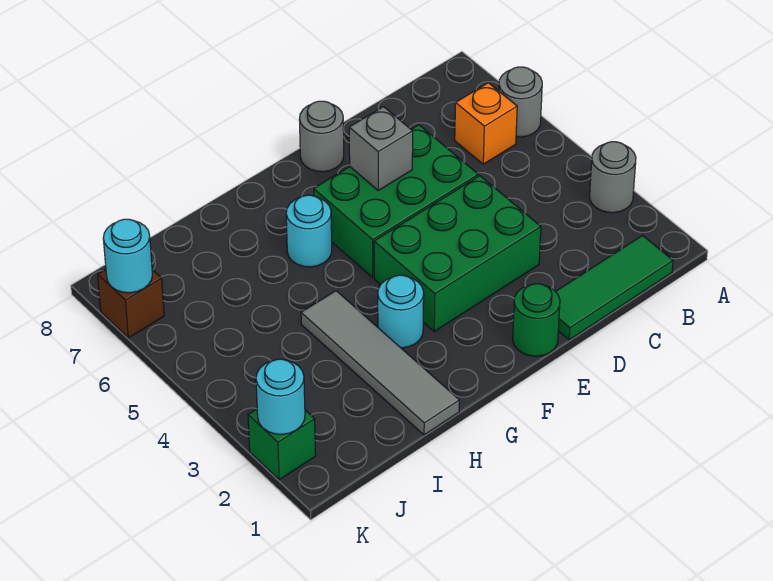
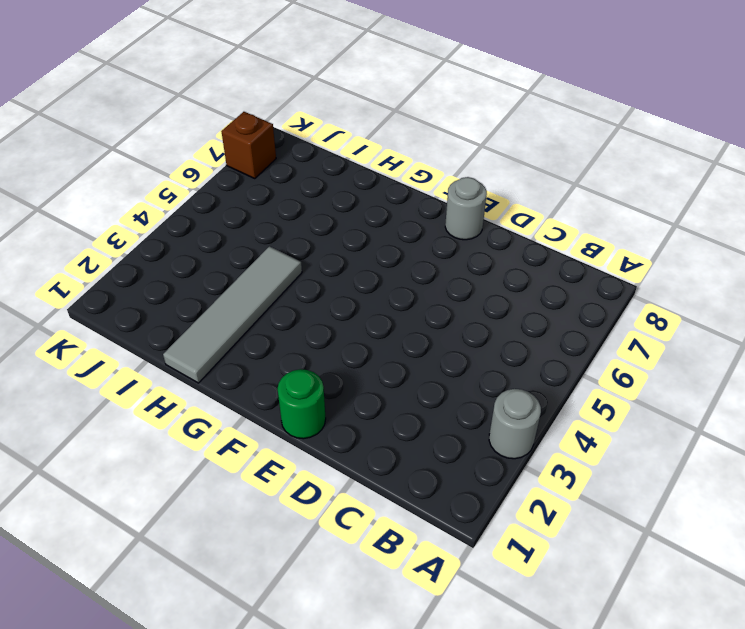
none -> grey round brick A6 level 1
none -> green tile B1:D1 level 1
none -> orange brick B6 level 1

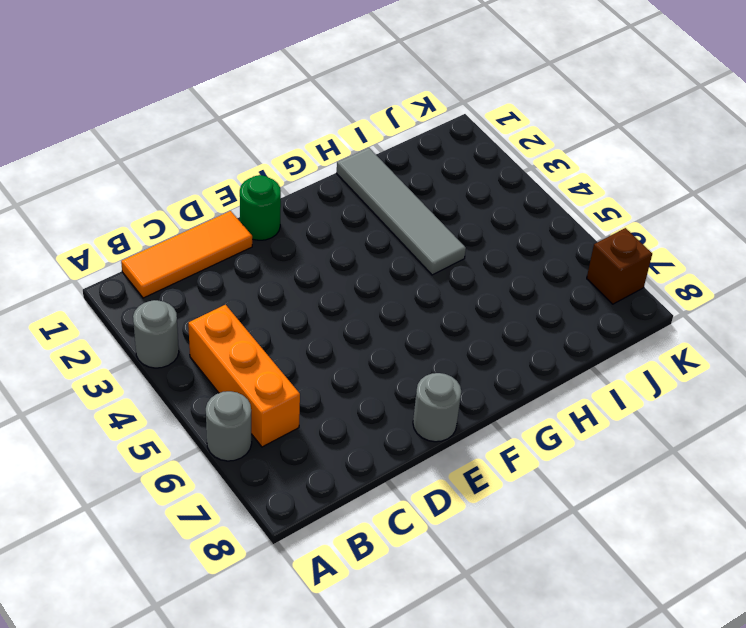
orange tile B1:D1 level 1 -> green tile B1:D1 level 1
orange brick B4:B6 level 1 -> orange brick B6 level 1
none -> green brick D3:F4 level 1
none -> green brick D5:F6 level 1
none -> cyan round brick G3 level 1

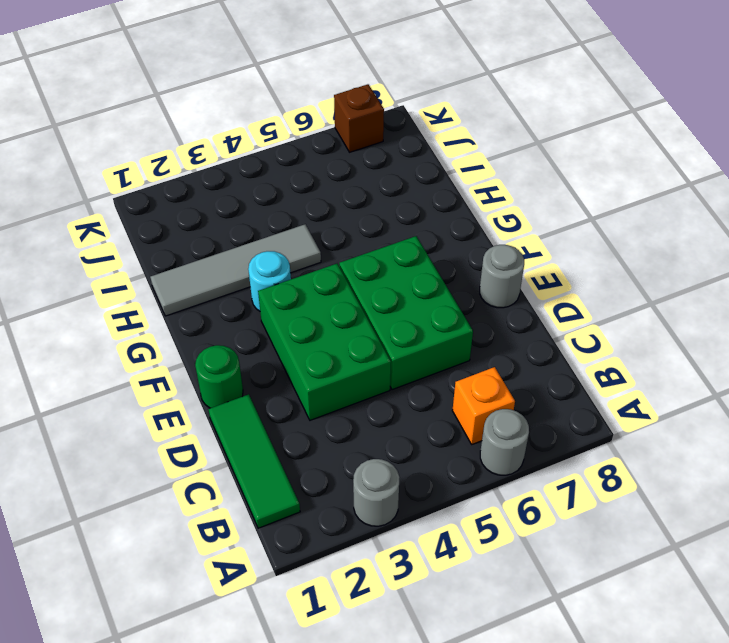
none -> cyan round brick G6 level 1
none -> green brick K2 level 1
none -> grey brick E6 level 2

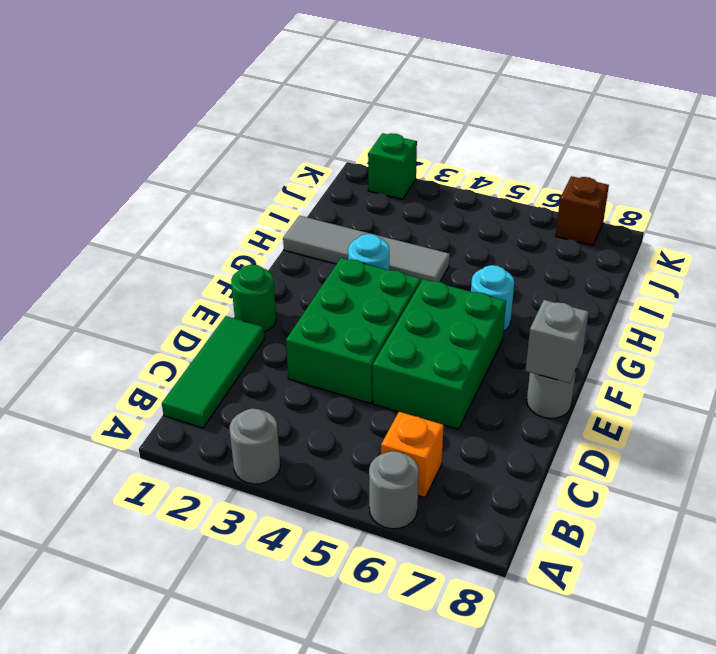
grey brick E8 level 2 -> grey brick E6 level 2
none -> cyan round brick K2 level 2
none -> cyan round brick K7 level 2

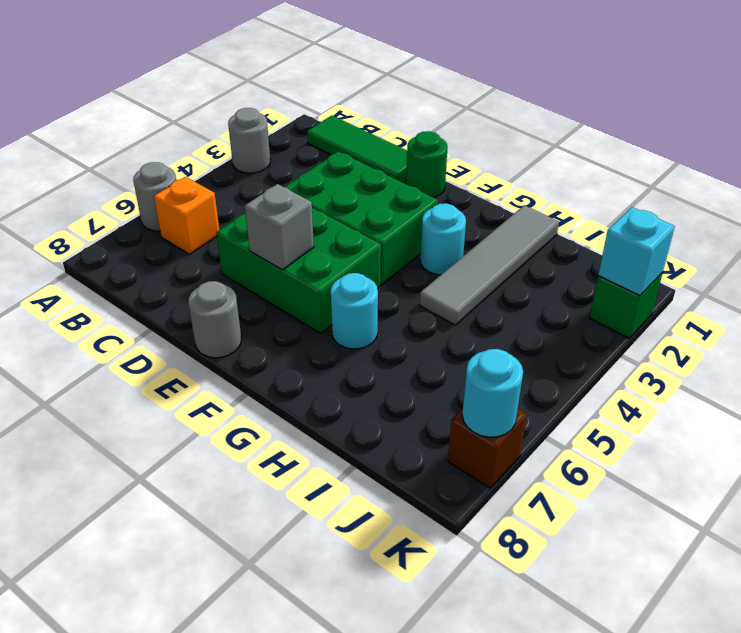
cyan brick K2 level 2 -> cyan round brick K2 level 2

